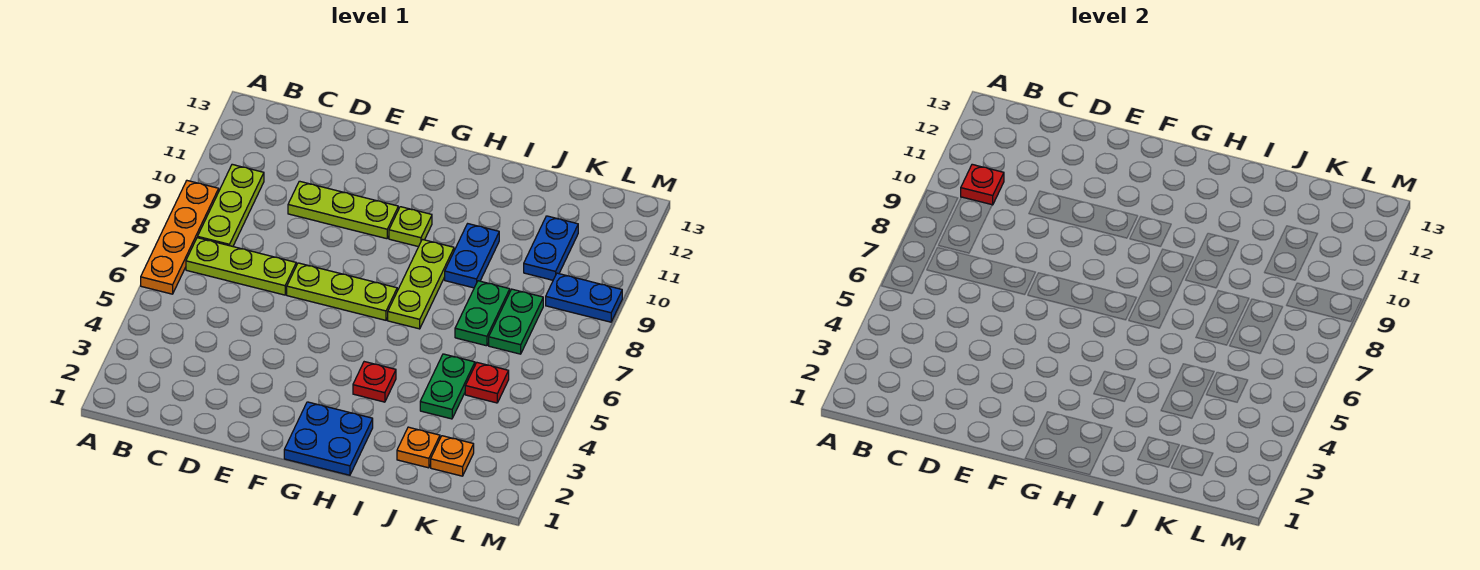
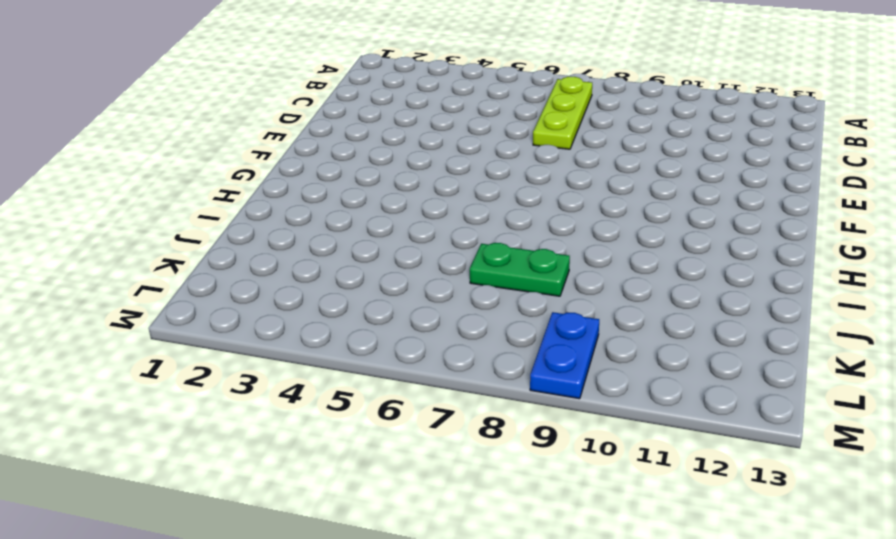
none -> orange plate A6:A9 level 1
none -> lime plate B8:B10 level 1
none -> lime plate D10:F10 level 1

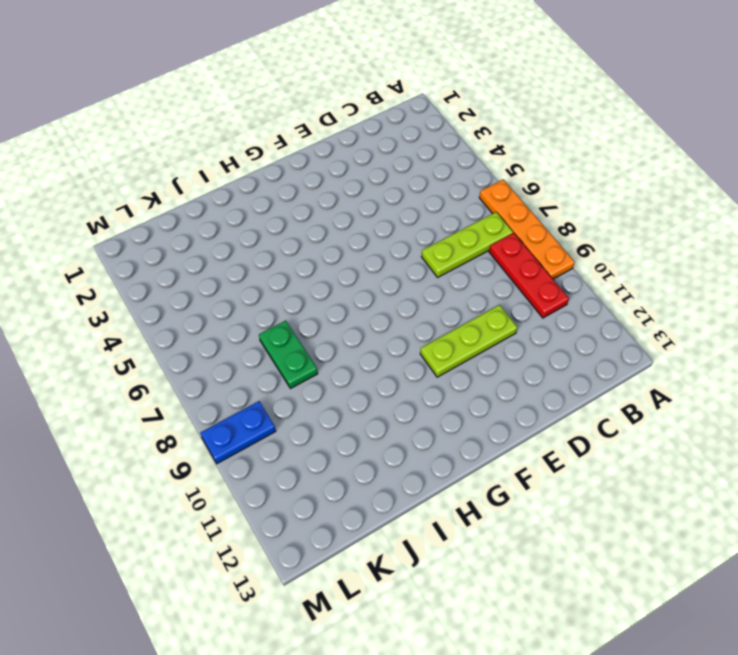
red plate B8:B10 level 1 -> lime plate B8:B10 level 1
none -> lime plate E7:G7 level 1
none -> blue plate G1:H2 level 1
none -> lime plate G10 level 1

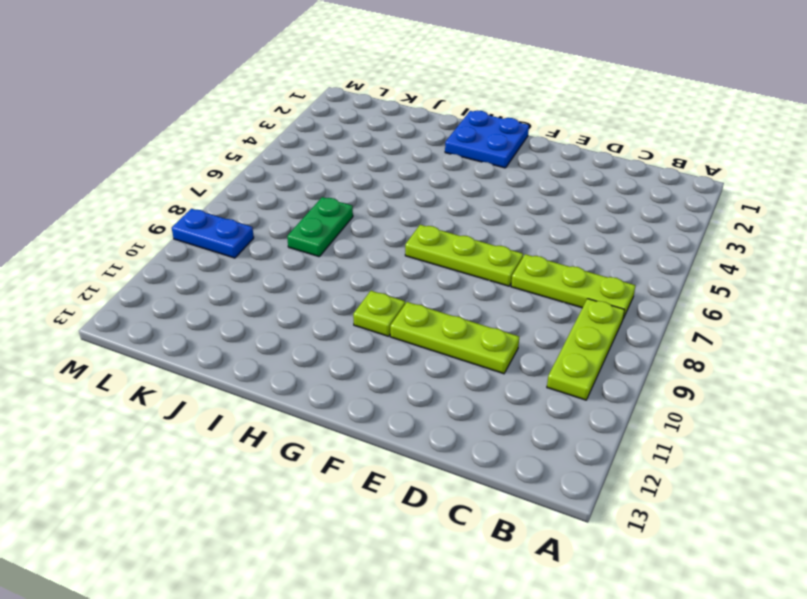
none -> orange plate A6:A9 level 1
none -> red plate H4 level 1
none -> lime plate H7:H9 level 1

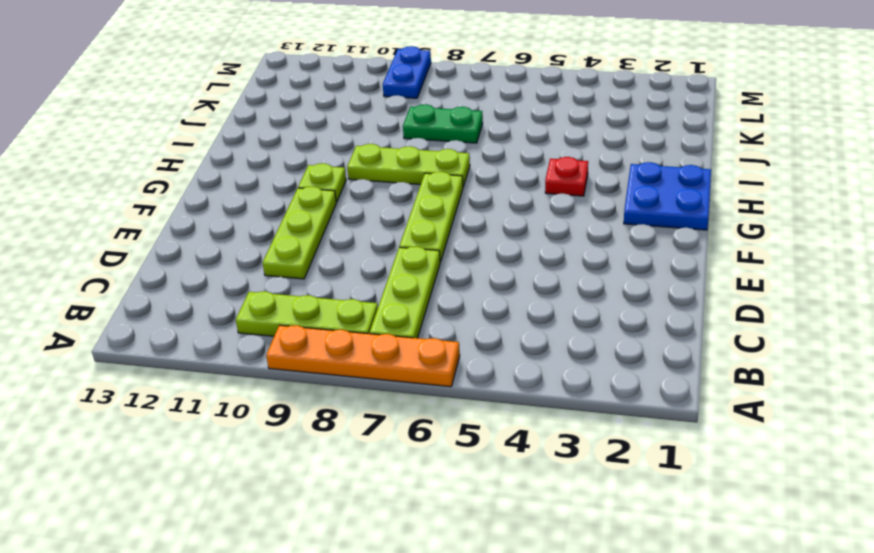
none -> blue plate I9:I10 level 1
none -> orange plate J2 level 1
none -> green plate J4:J5 level 1

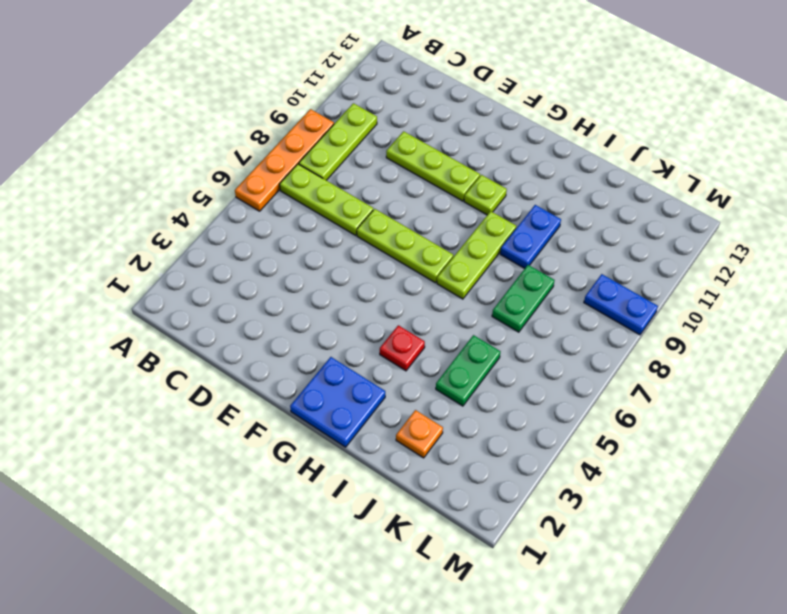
none -> orange plate K2 level 1
none -> red plate K5 level 1
none -> green plate K7:K8 level 1

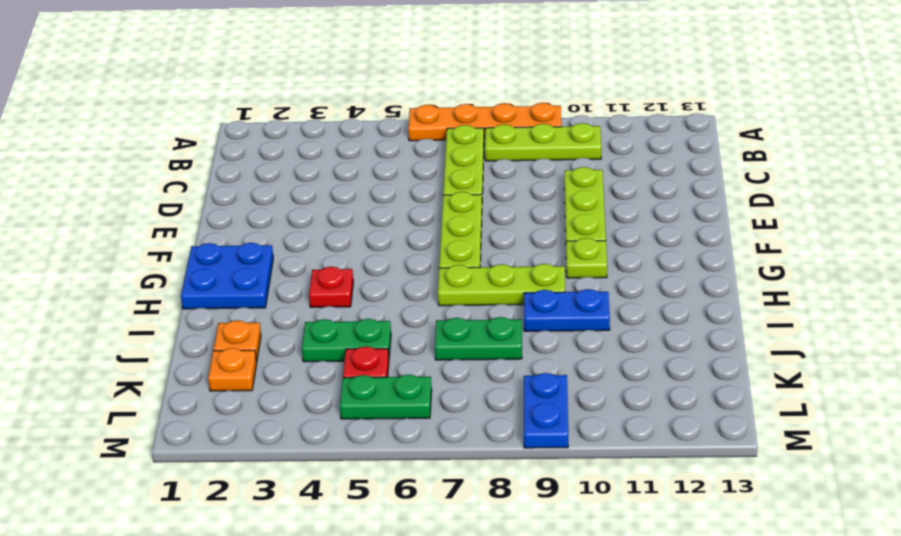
green plate L5:L6 level 1 -> green plate K7:K8 level 1
none -> blue plate K10:K11 level 1
none -> red plate B10 level 2

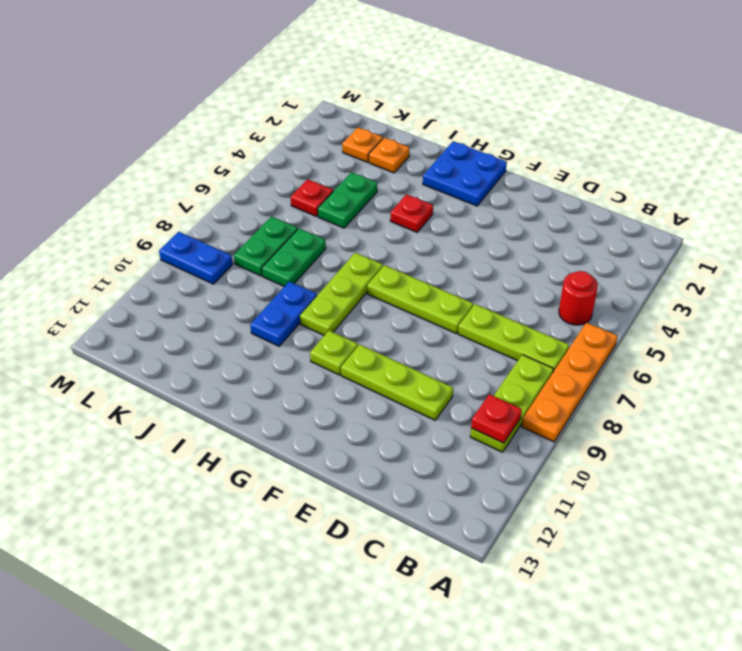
red round brick B5 level 1 -> none
none -> blue plate K10:K11 level 1

